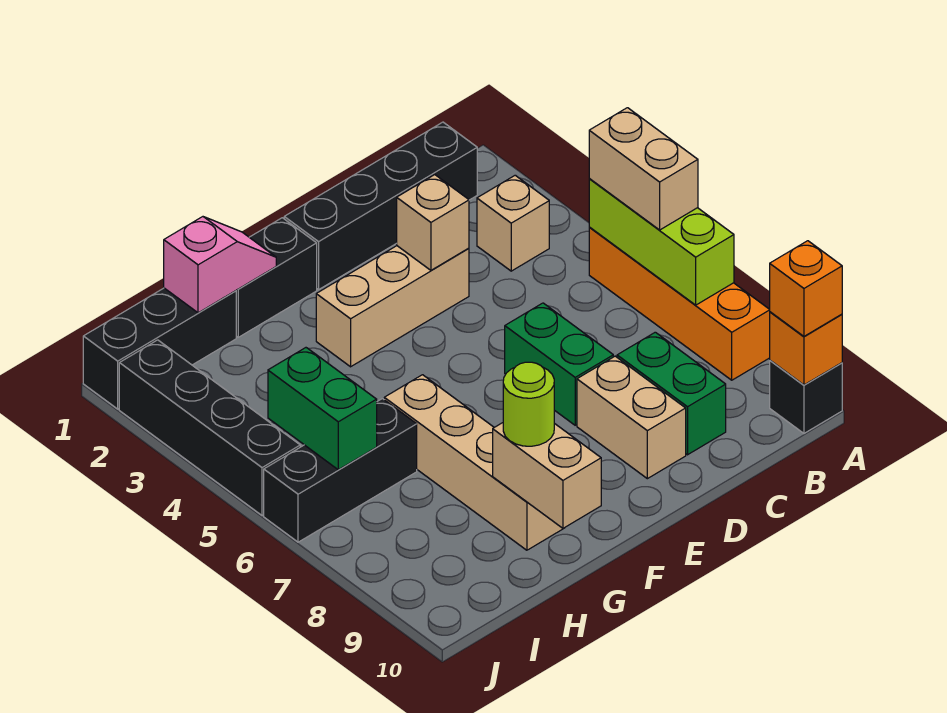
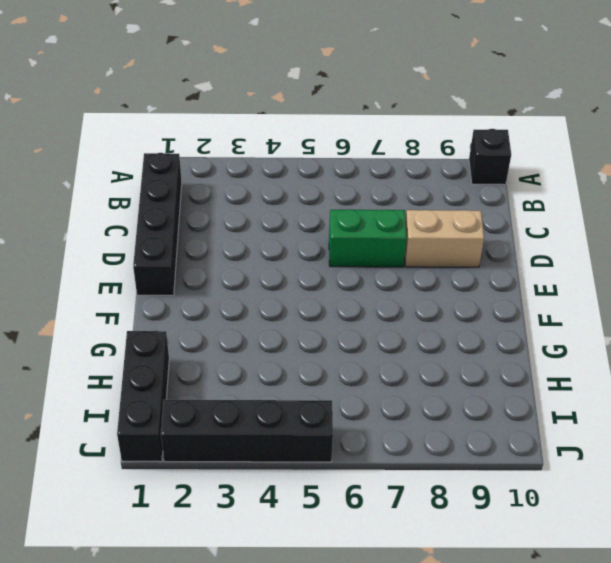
none -> orange brick A5:A8 level 1
none -> tan brick B3 level 1
none -> green brick C8:C9 level 1

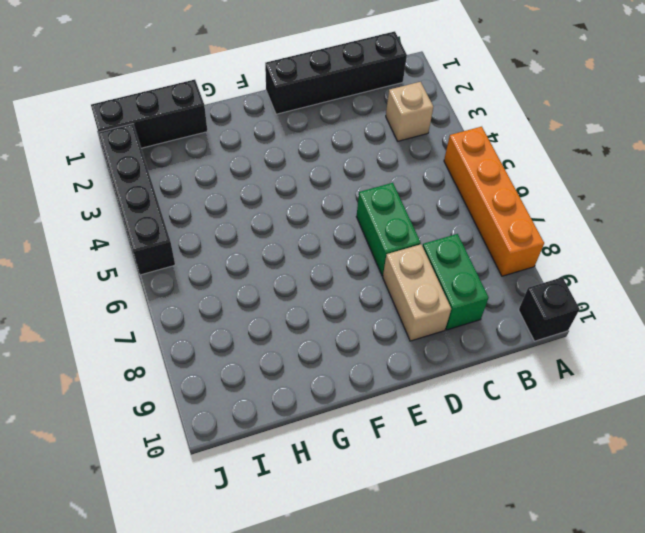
none -> tan brick D3:F3 level 1
none -> black brick F1:G1 level 1
none -> tan brick G6:G9 level 1

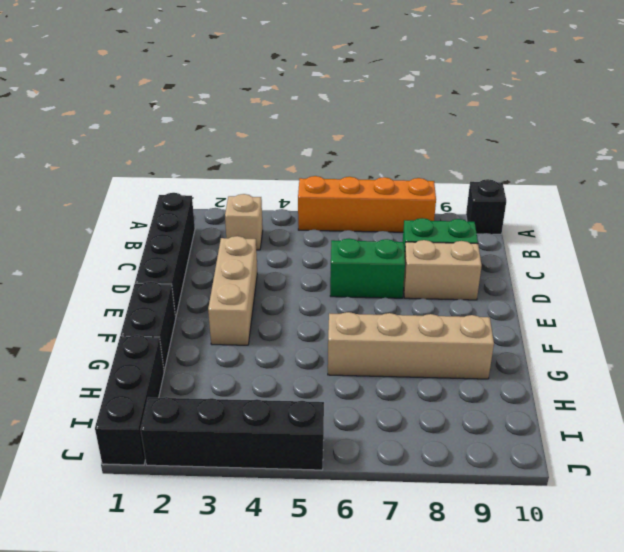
none -> black brick H6:J6 level 1
none -> lime brick A5:A7 level 2
none -> orange brick A10 level 2

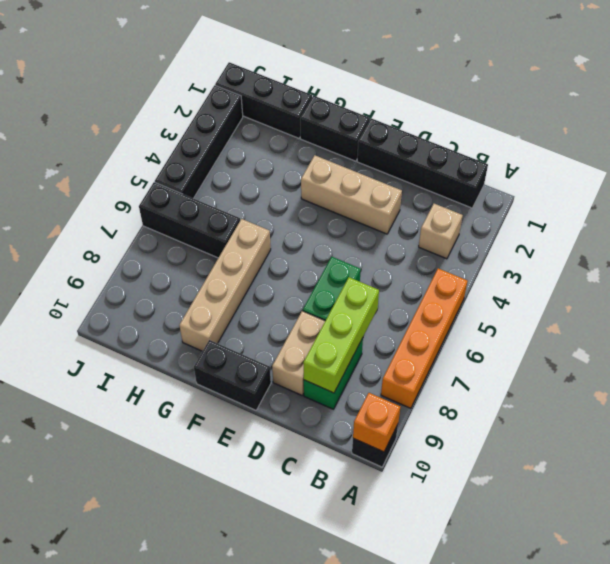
lime brick C7:C9 level 2 -> lime brick A5:A7 level 2
black brick E10:F10 level 1 -> none
none -> tan brick D3 level 2
none -> pink slope G1:H1 level 2 top H
none -> tan brick G9:G10 level 2

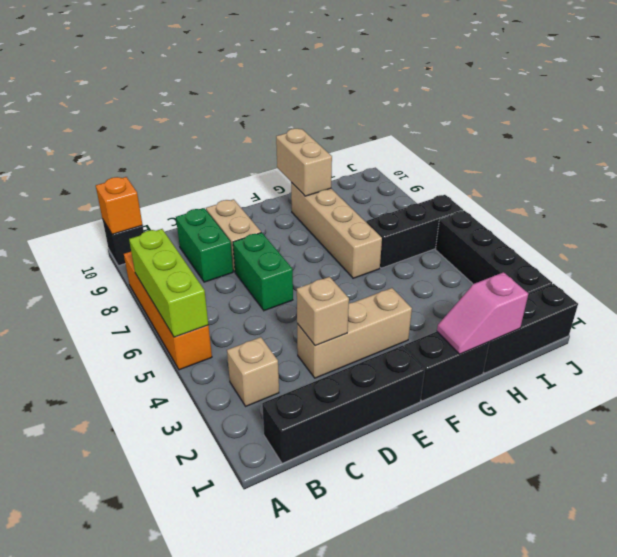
none -> green brick I5:I6 level 2
none -> tan brick A5:A6 level 3
none -> orange brick A10 level 3

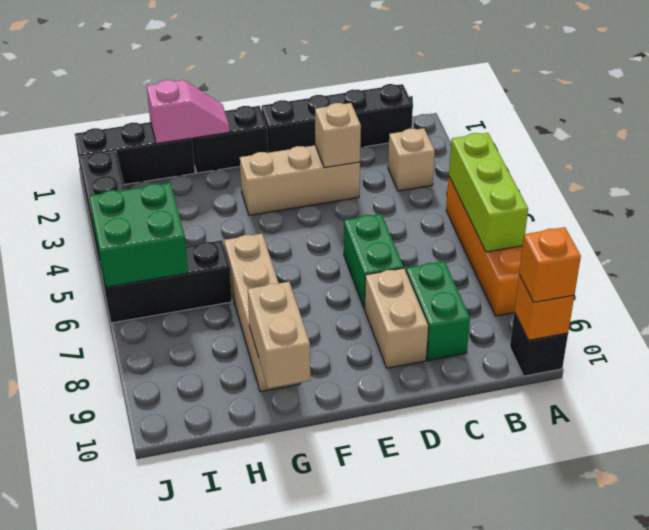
green brick I5:J6 level 2 -> green brick I5:I6 level 2
none -> tan brick A5:A6 level 3
none -> lime round brick G9 level 3

